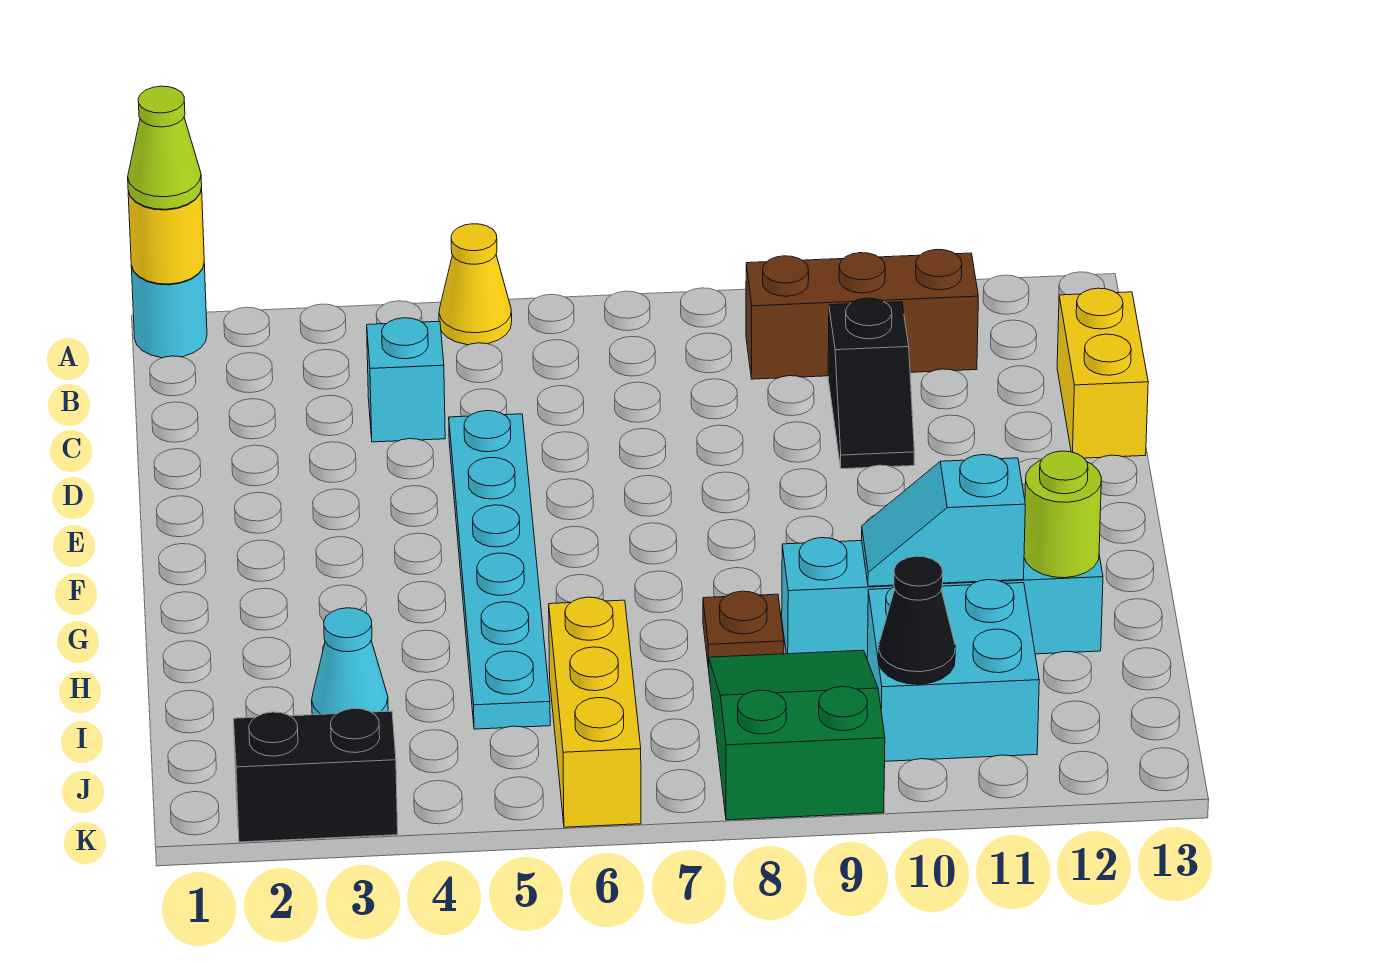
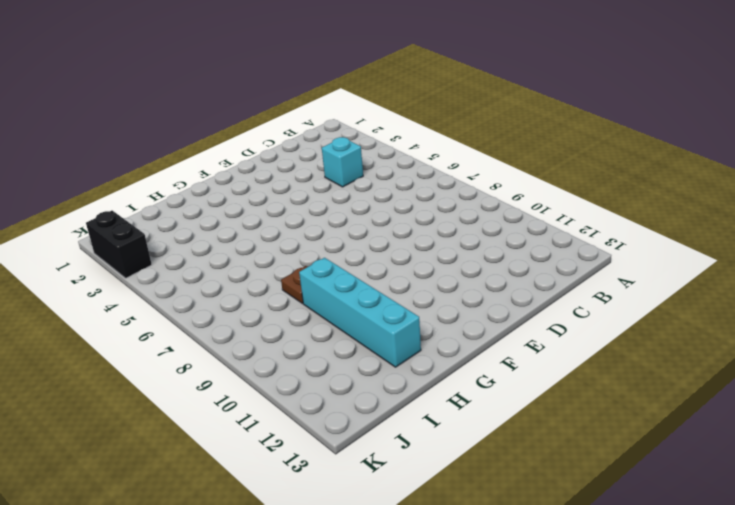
none -> cyan round brick A1 level 1
none -> yellow cone A5 level 1
none -> brown brick B9:B11 level 1

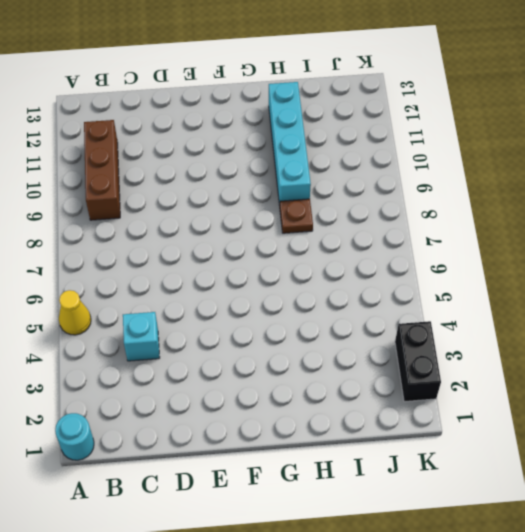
none -> black slope C10:D10 level 1 top C
none -> yellow brick C13:D13 level 1
none -> cyan plate D5:I5 level 1

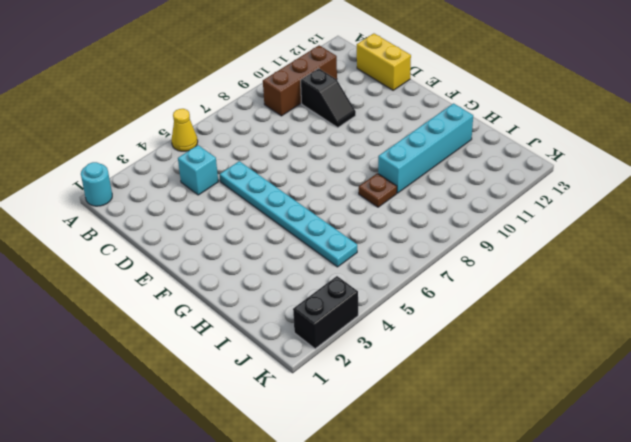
none -> cyan cone I3 level 1
none -> yellow brick I6:K6 level 1
none -> green slope I8:K9 level 1 top K

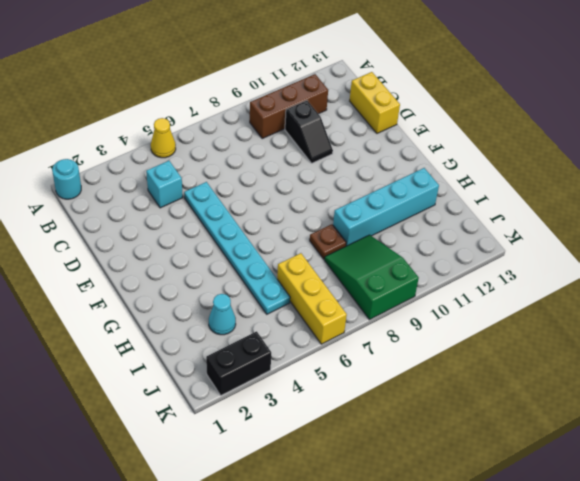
none -> cyan brick I10:J11 level 1
none -> yellow round brick A1 level 2
none -> cyan slope H10:H11 level 2 top 11

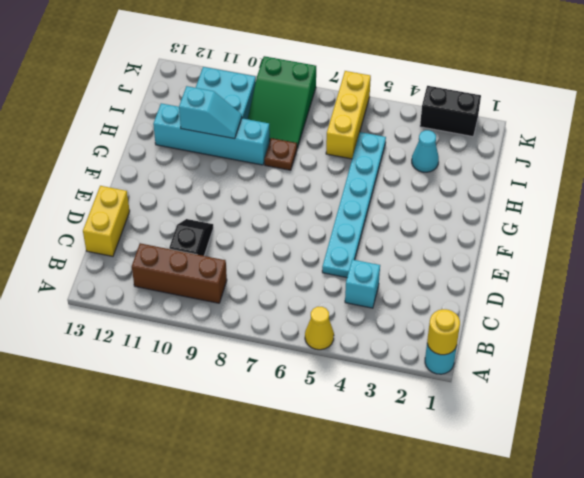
none -> lime round brick H12 level 2
none -> black cone J10 level 2
none -> lime cone A1 level 3

